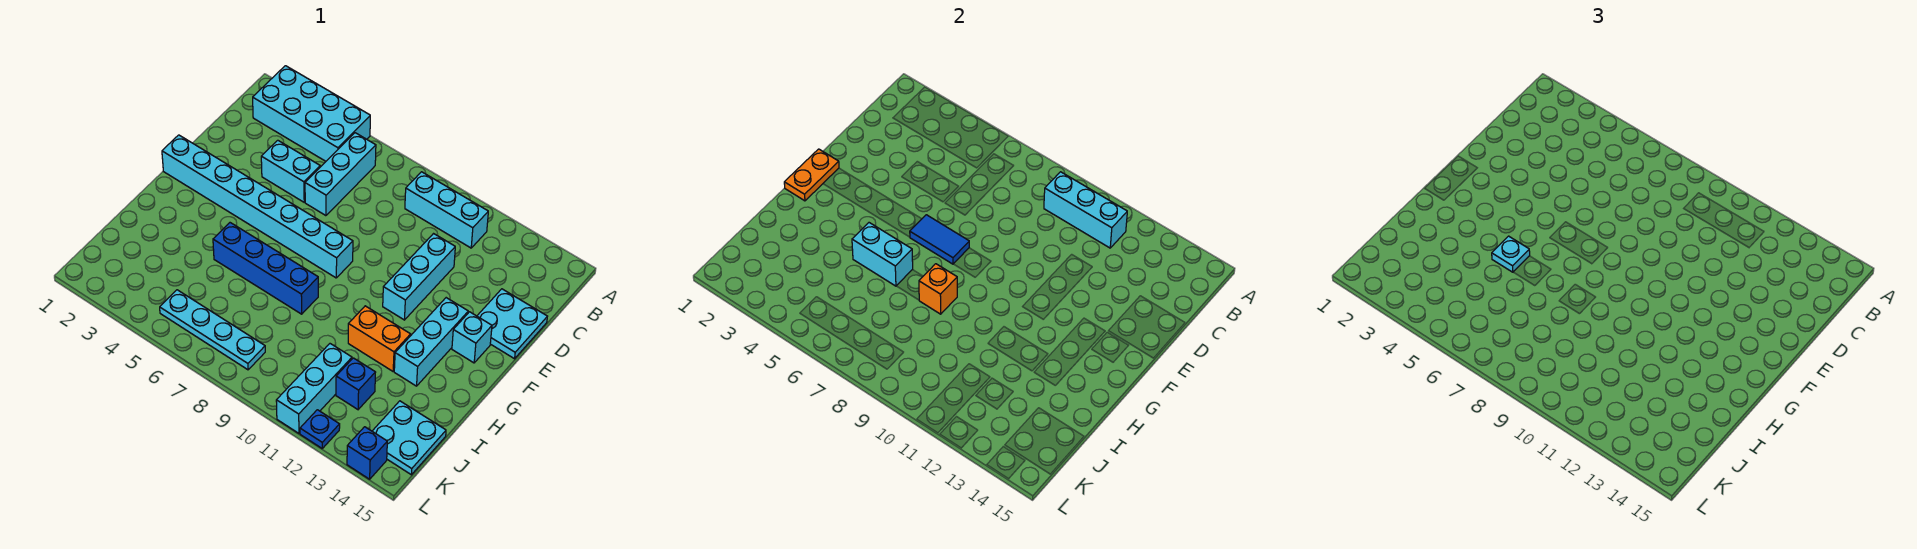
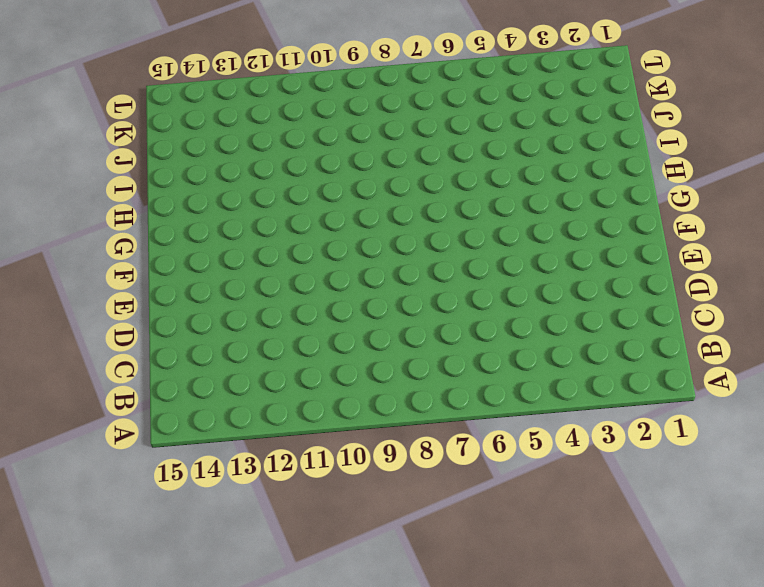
none -> cyan brick A2:B5 level 1
none -> cyan brick B6:D6 level 1
none -> cyan brick B9:B11 level 1

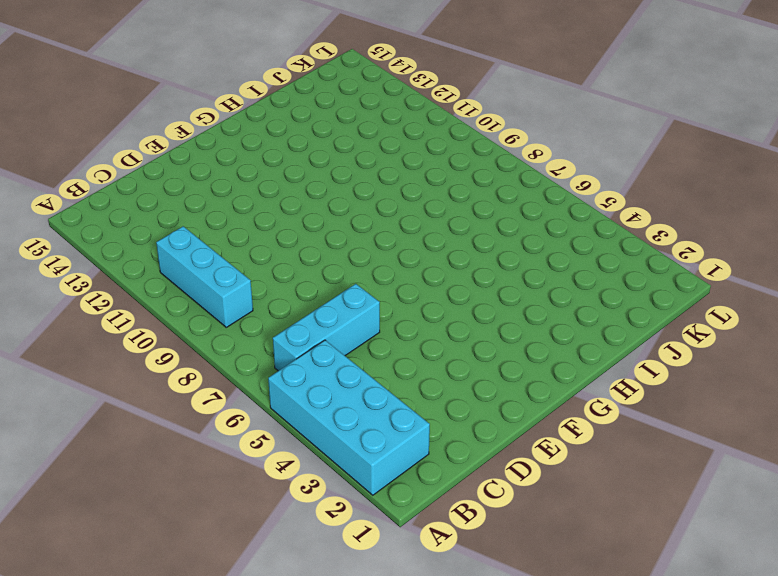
none -> cyan brick D4:D5 level 1
none -> cyan brick D11:F11 level 1
none -> cyan plate D14:E15 level 1

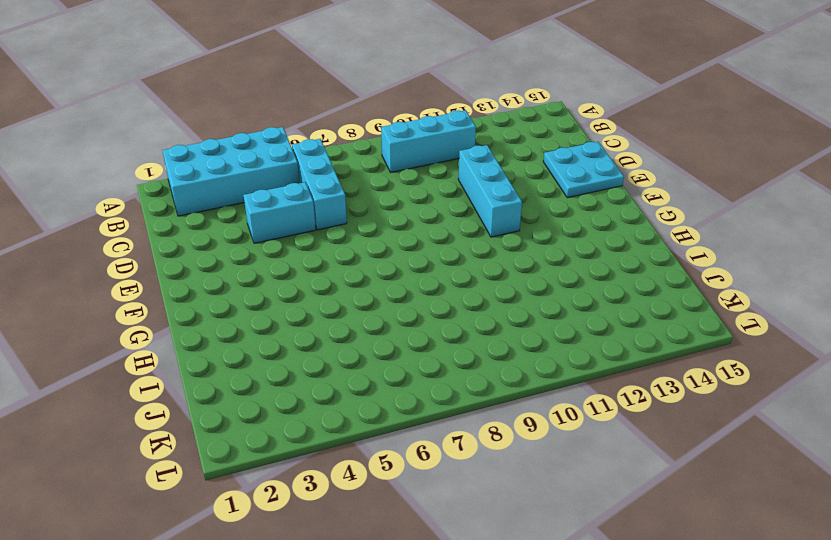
none -> cyan brick F1:F8 level 1
none -> cyan brick F13:H13 level 1
none -> cyan brick F14 level 1

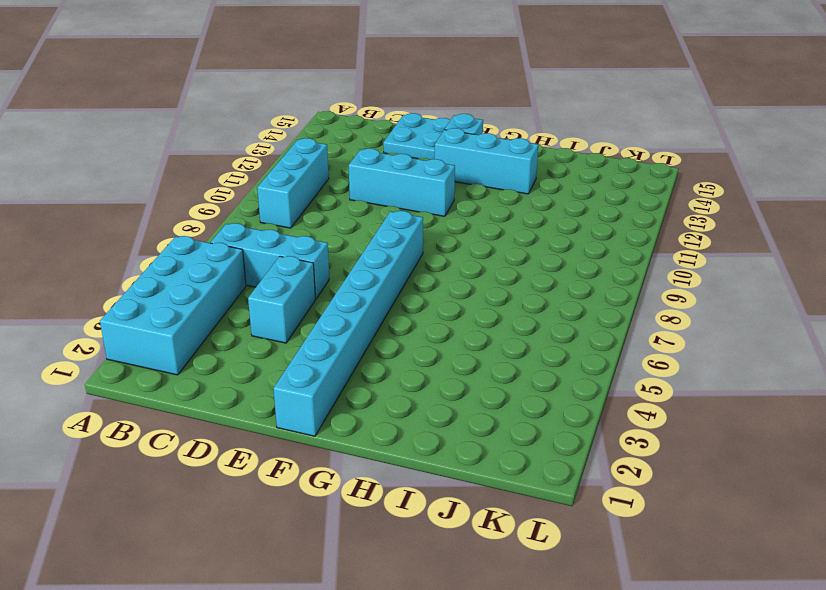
none -> blue brick H5:H8 level 1
none -> orange brick H11:H12 level 1
none -> cyan brick J11:L11 level 1

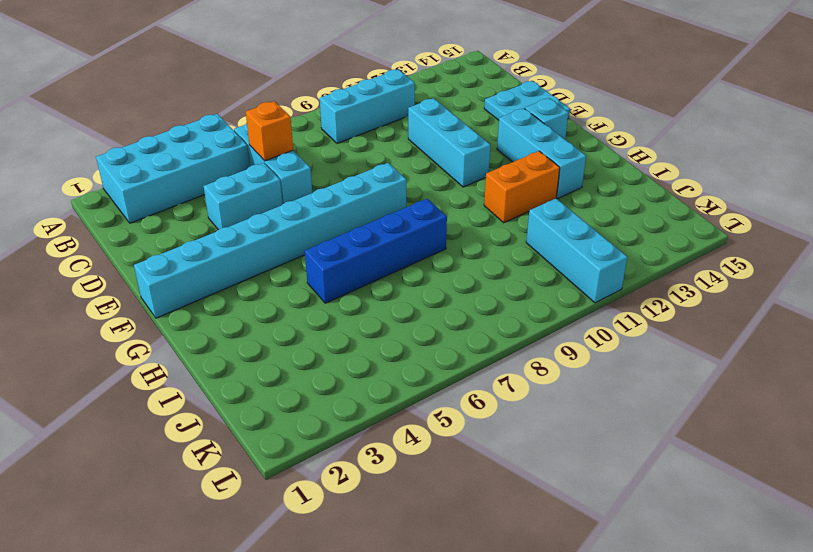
orange brick C6 level 2 -> orange brick H8 level 2
none -> blue brick J12 level 1
none -> cyan plate J14:K15 level 1
none -> cyan plate K5:K8 level 1

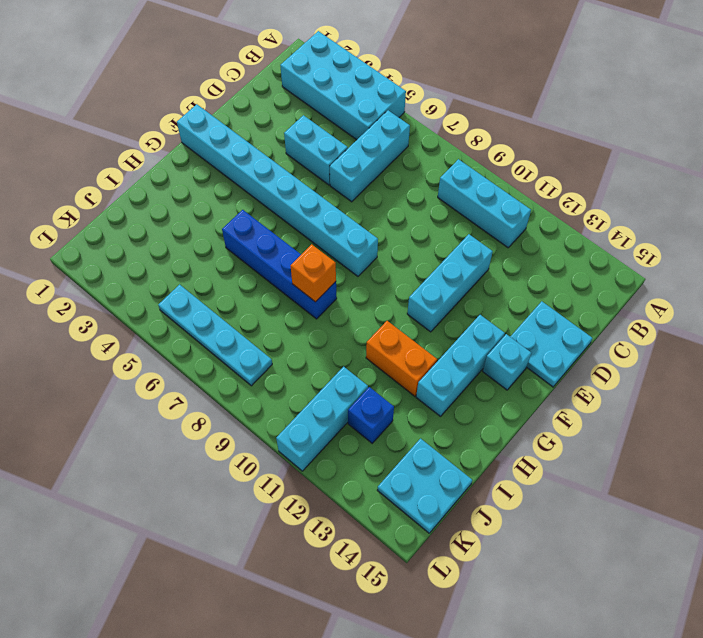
none -> blue plate L12 level 1
none -> blue brick L14 level 1
none -> cyan brick B9:B11 level 2

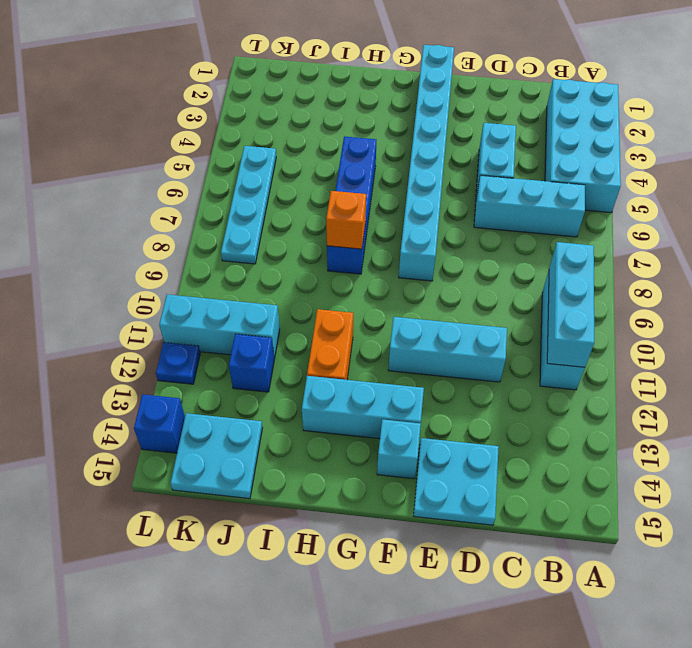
none -> orange plate F1:G1 level 2
none -> blue tile F6:F7 level 2
none -> cyan brick H5:H6 level 2

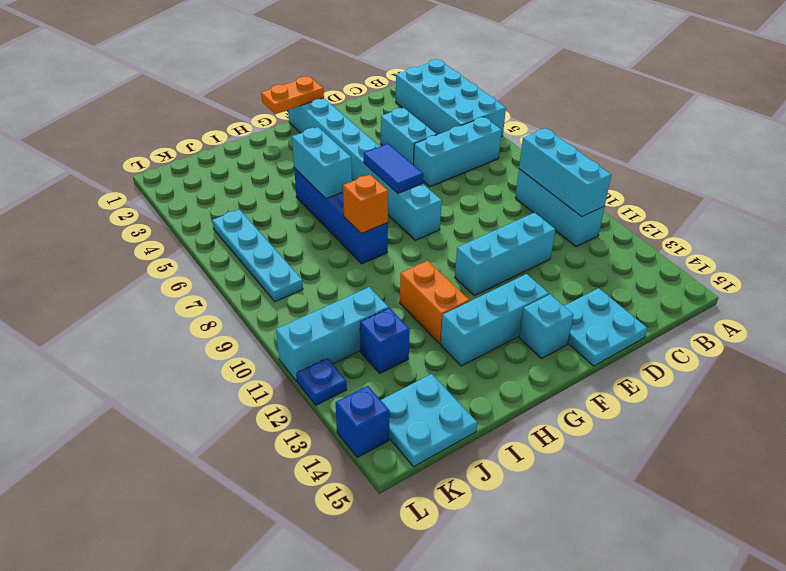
none -> cyan plate H5 level 3

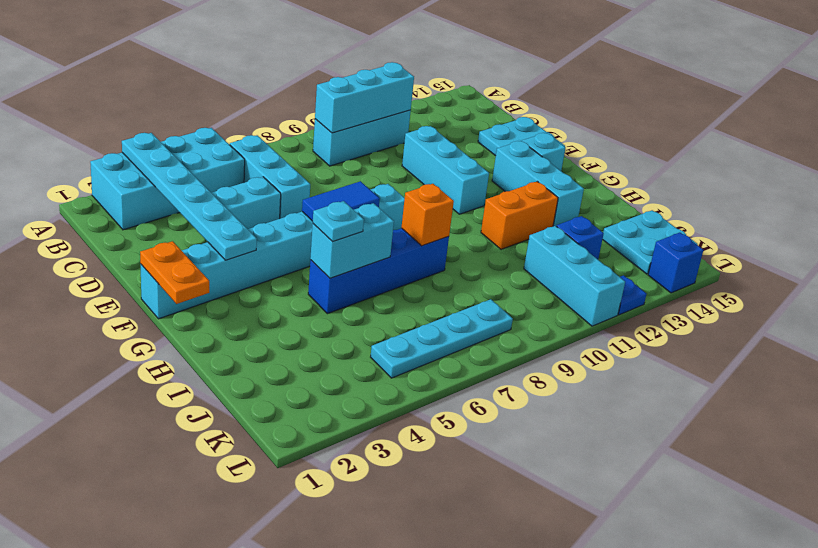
cyan plate A3:F3 level 2 -> none

